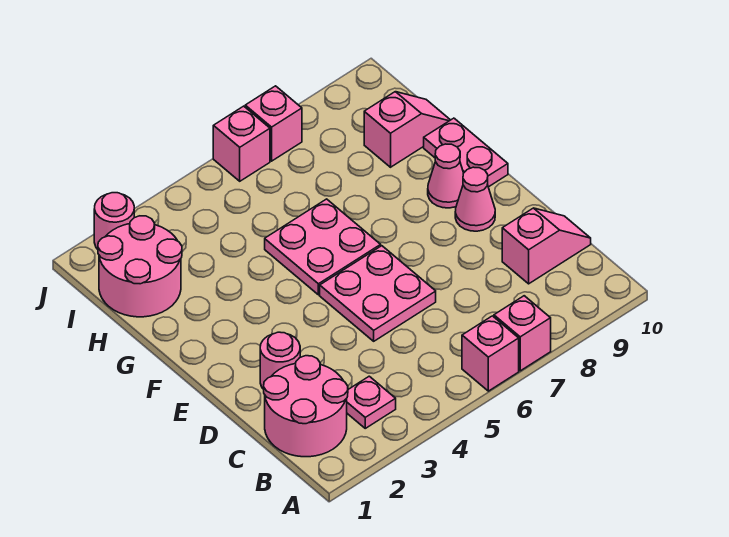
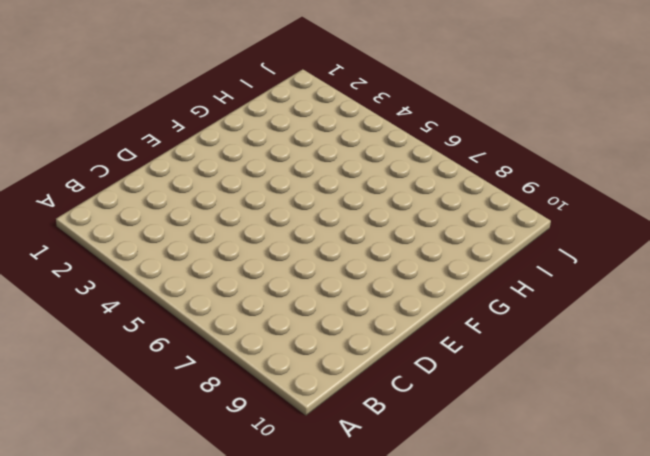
none -> pink brick A6 level 1
none -> pink brick A7 level 1
none -> pink round brick B1:C2 level 1

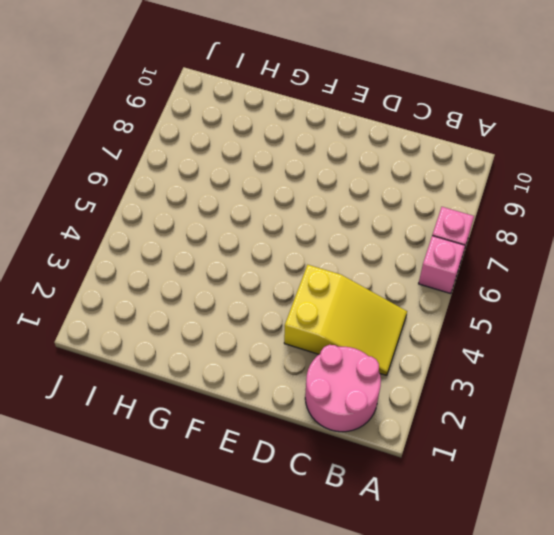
yellow slope B3:D4 level 1 top D -> pink plate B3 level 1
none -> pink slope C9:C10 level 1 top 9
none -> pink round brick D2 level 1
none -> pink plate D5:E6 level 1

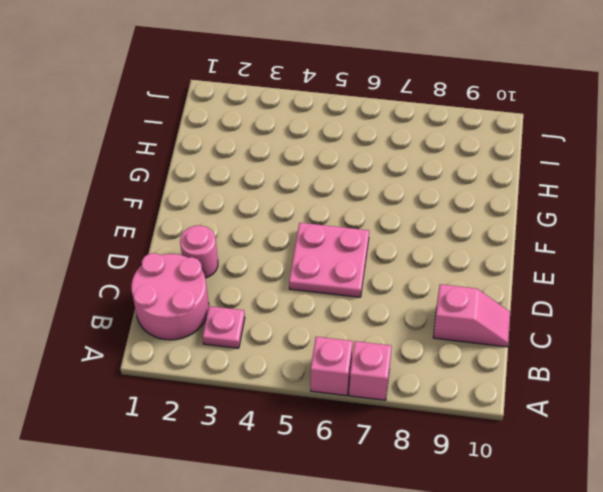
none -> pink cone E9 level 1
none -> pink plate F5:G6 level 1
none -> pink cone F9 level 1

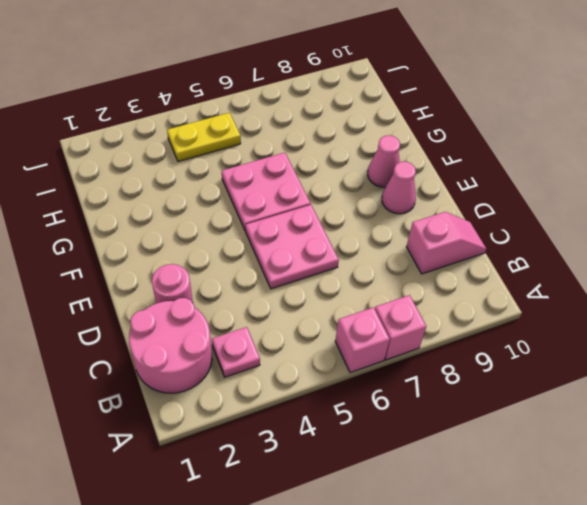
yellow plate I4:I5 level 1 -> none
none -> pink plate F10:G10 level 1
none -> pink round brick H1:I2 level 1
none -> pink slope H9:H10 level 1 top 9

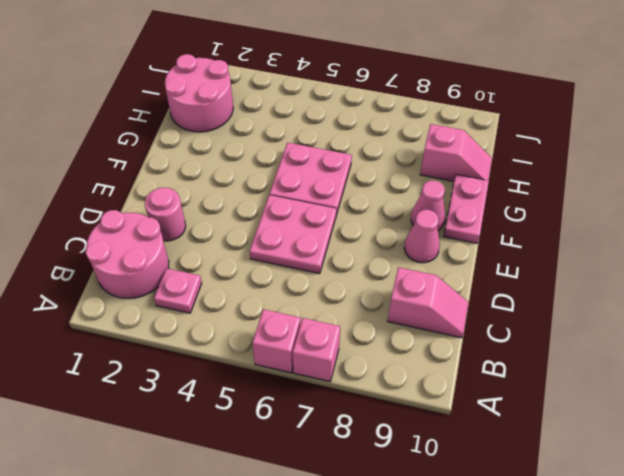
none -> pink round brick J2 level 1
none -> pink brick J6 level 1
none -> pink brick J7 level 1

